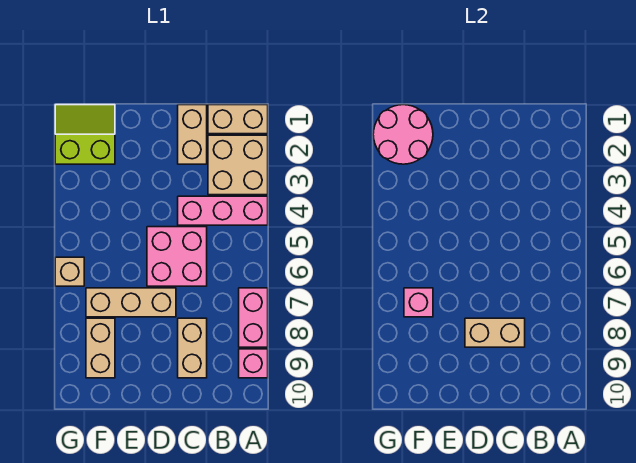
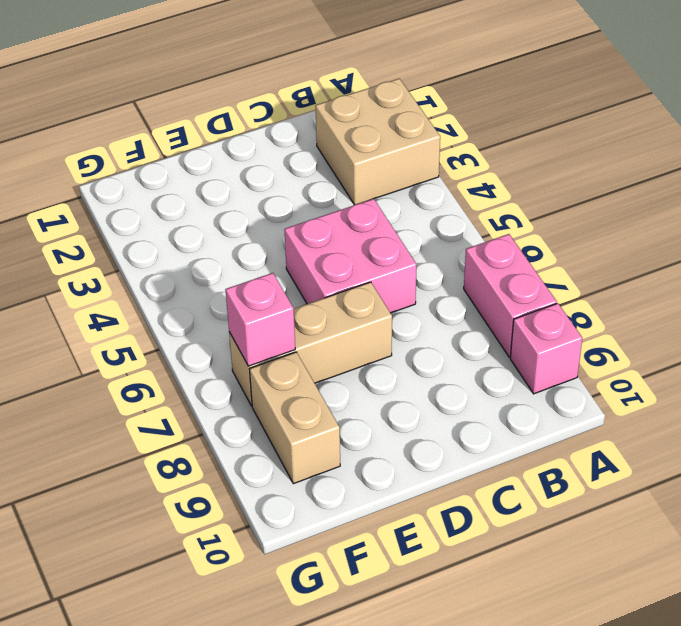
none -> tan brick A1:B1 level 1
none -> pink brick A4:C4 level 1
none -> tan brick C1:C2 level 1

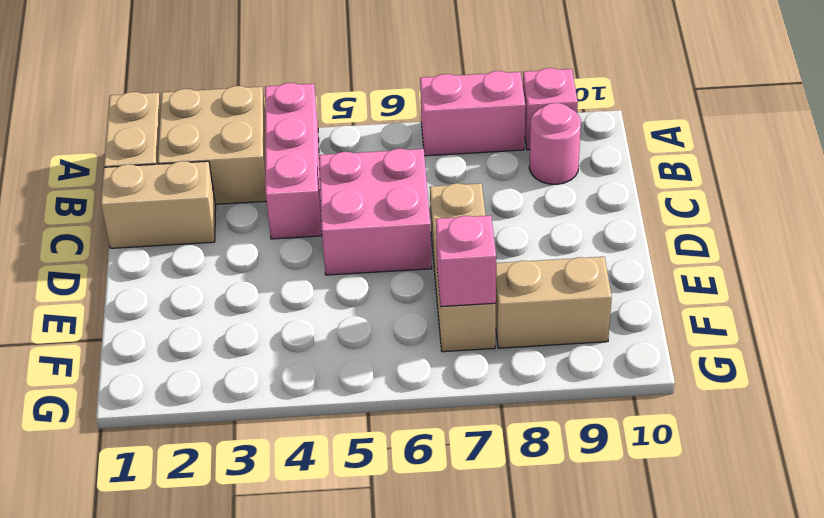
pink round brick B9 level 1 -> none
none -> tan brick C8:C9 level 1
none -> lime slope F1:G2 level 1 top 2
none -> tan brick G6 level 1

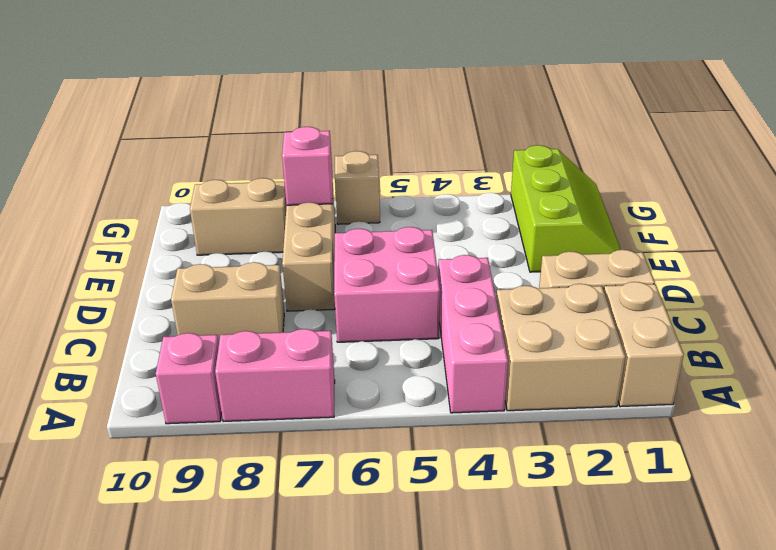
lime slope E1:G2 level 1 top 2 -> lime slope F1:G2 level 1 top 2
none -> tan brick C8:D8 level 2
none -> pink round brick F1:G2 level 2

